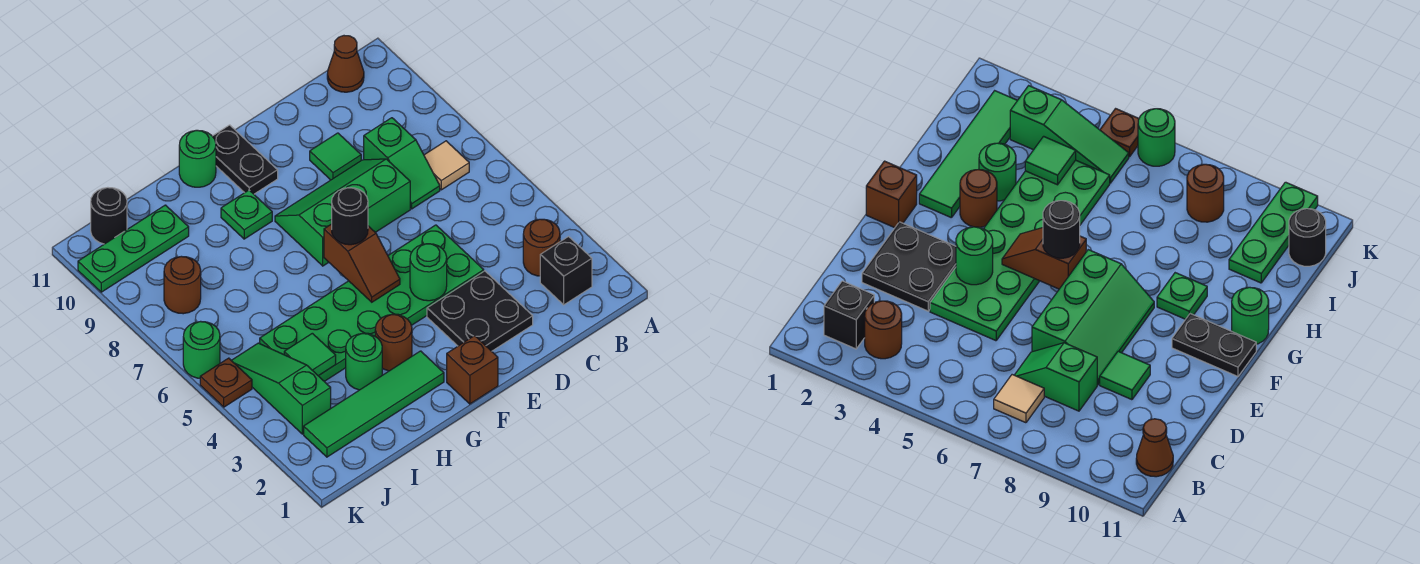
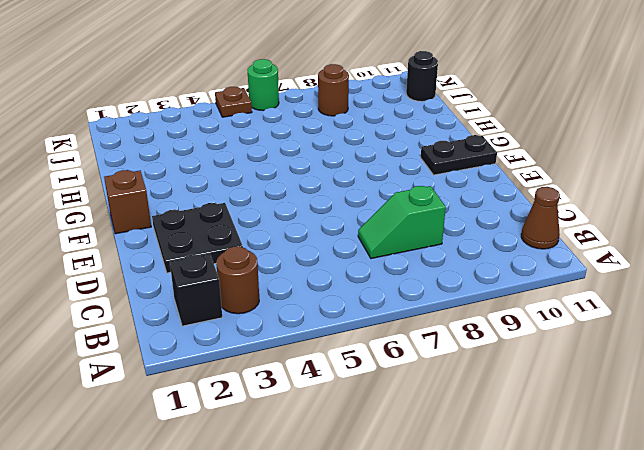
none -> tan tile B7 level 1
none -> green plate D4:I5 level 1
none -> green slope D7:F8 level 1 top 7

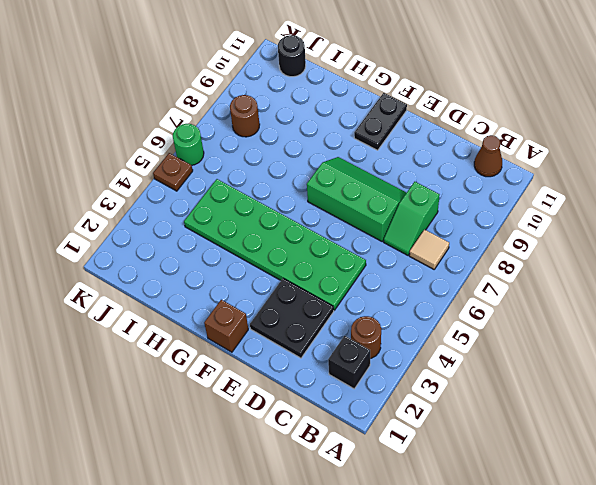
none -> green tile D9 level 1
none -> green tile G2:J2 level 1
none -> brown round brick G3 level 1

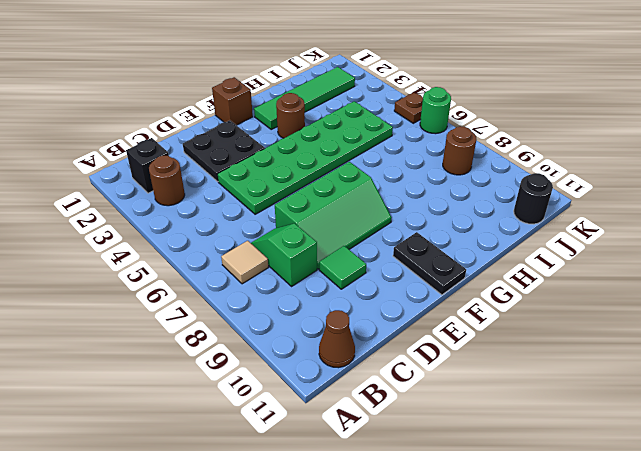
none -> green plate G9 level 1
none -> green round brick G11 level 1
none -> green round brick H3 level 1

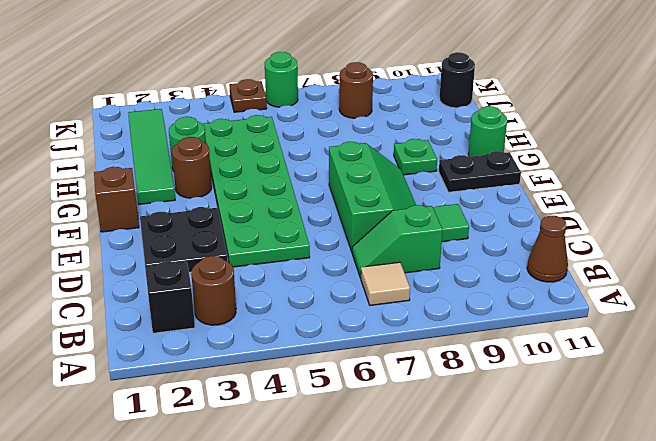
none -> green plate I10:K10 level 1
none -> green slope J3:J5 level 1 top 3
none -> green round brick E4 level 2

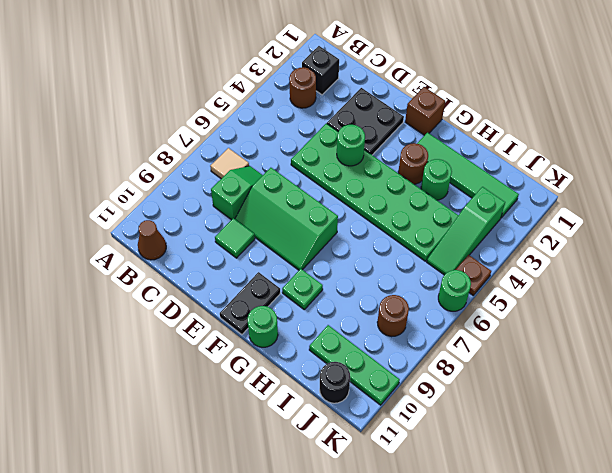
none -> brown slope F5:F6 level 2 top 6
none -> green tile I4 level 2
none -> black round brick F6 level 3

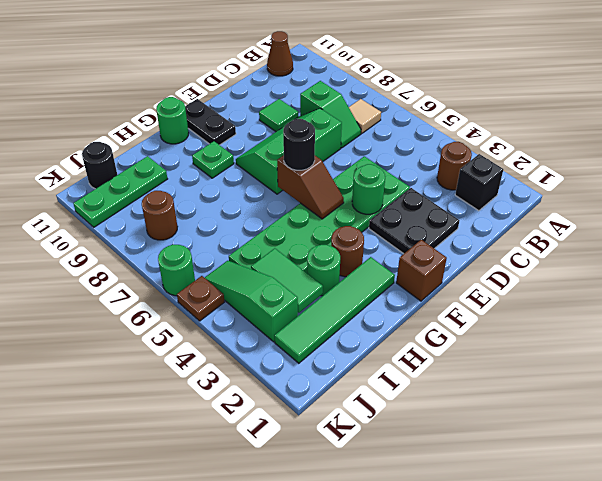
green tile I3:I4 level 2 -> green tile I4 level 2

